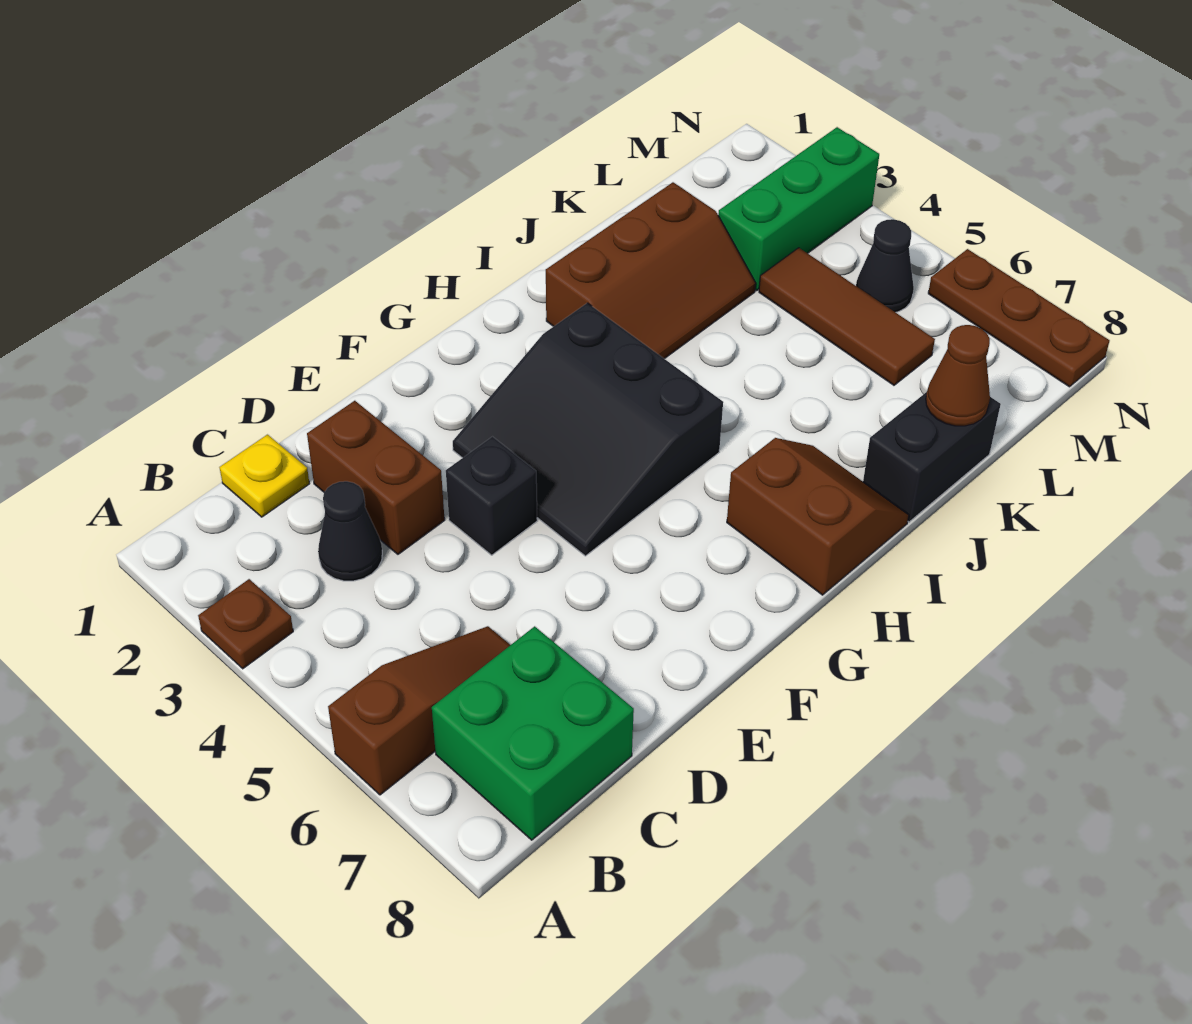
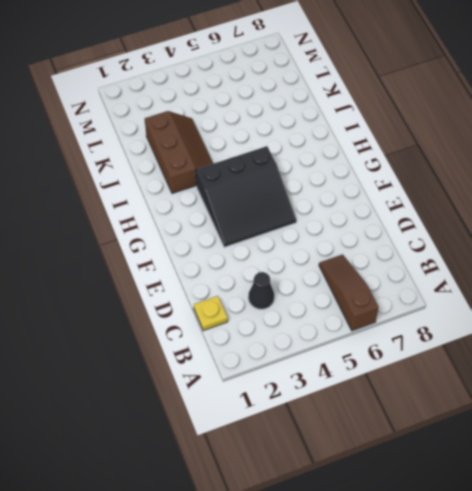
none -> brown plate A3 level 1
none -> green brick B7:C8 level 1
none -> brown brick D2:D3 level 1

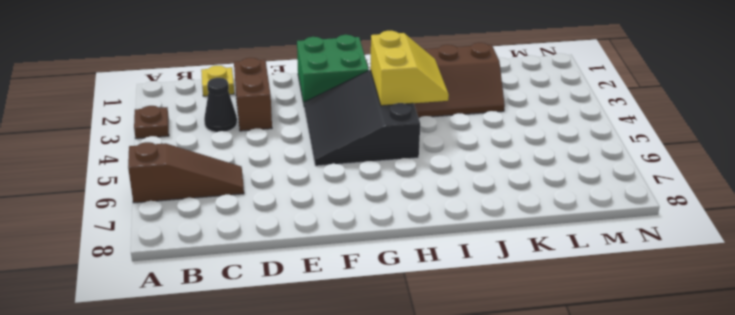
green brick F1:G2 level 1 -> green brick B7:C8 level 1
yellow slope H3:I4 level 2 top H -> none
none -> black brick E4 level 1
none -> brown slope H7:I8 level 1 top H
none -> black brick J8:K8 level 1

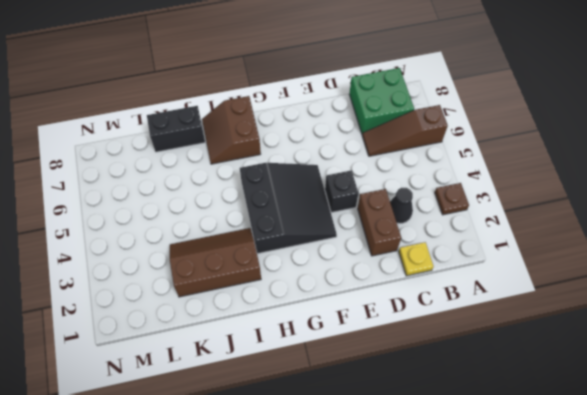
none -> green brick L3:N3 level 1
none -> brown tile L4:L6 level 1
none -> black cone M5 level 1

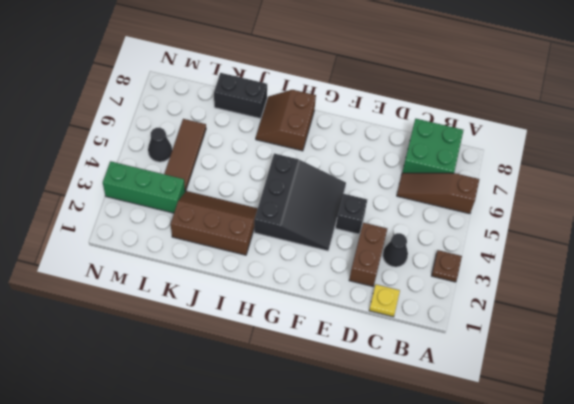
none -> brown plate N6:N8 level 1
none -> brown cone K8 level 2

